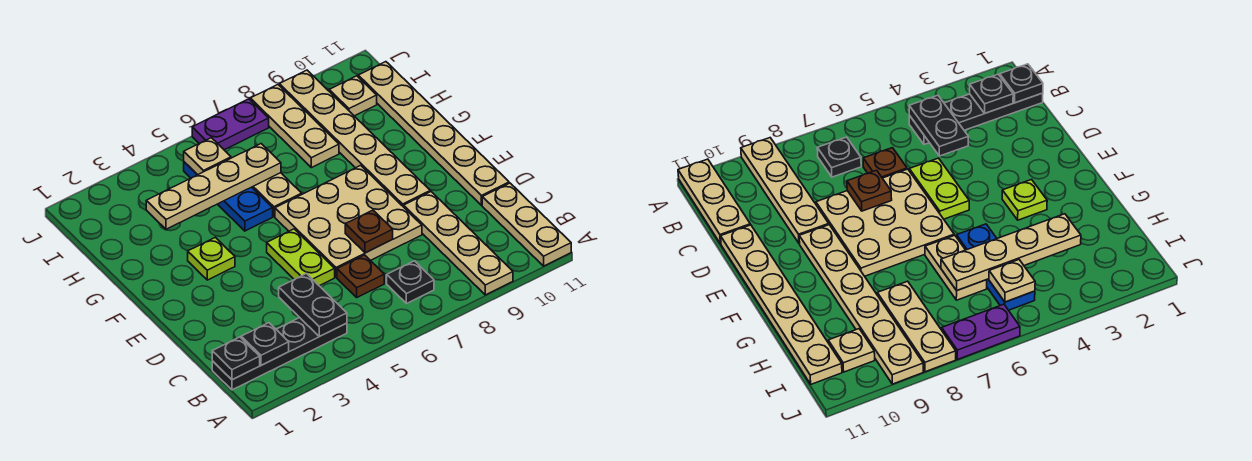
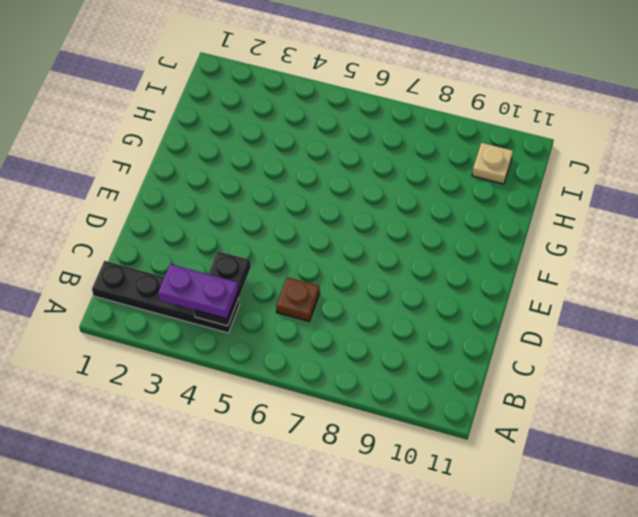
purple plate B3:B4 level 3 -> purple plate J6:J7 level 1
none -> tan plate A9:D9 level 1
none -> tan plate A11:C11 level 1
none -> black plate B7 level 1

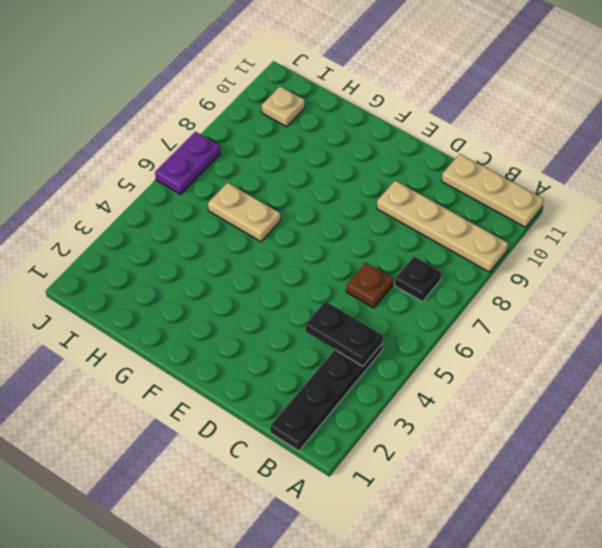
none -> lime plate D5:E5 level 1
none -> tan plate D6:F8 level 1
none -> tan plate D11:I11 level 1

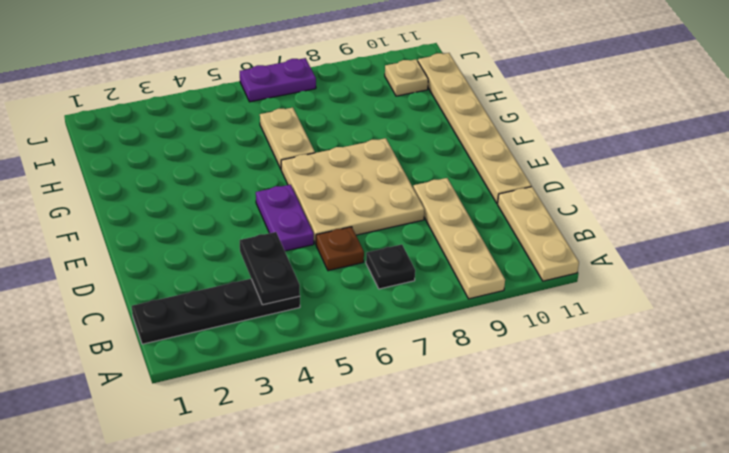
purple plate D5:E5 level 1 -> lime plate D5:E5 level 1
none -> tan plate E9:J9 level 1
none -> lime plate F3 level 1
none -> blue plate G5:I5 level 1

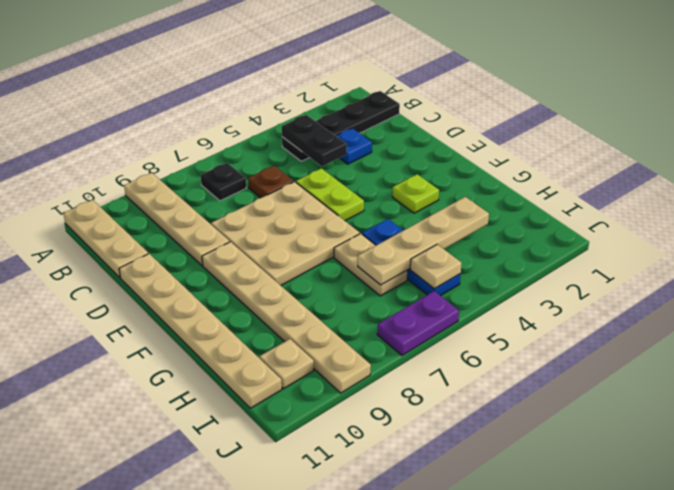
blue plate C3 level 1 -> none
none -> tan plate H8:J8 level 1
none -> black plate B1 level 2
none -> black plate B2 level 2

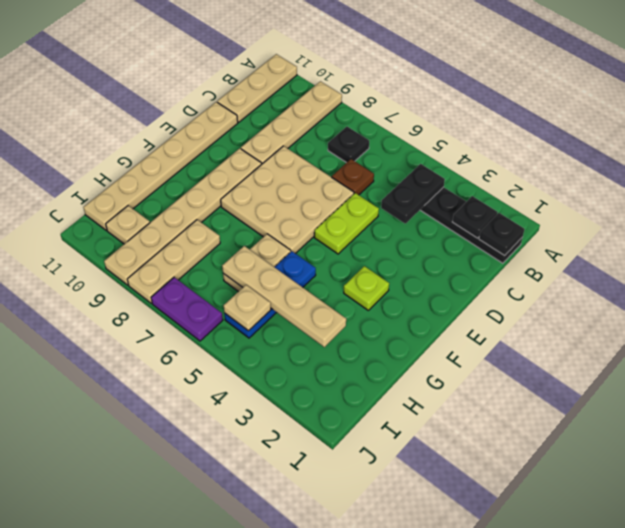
none -> brown plate D7 level 2

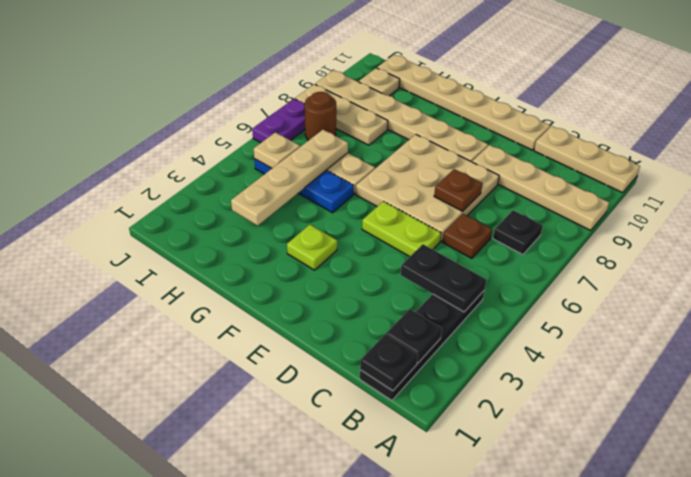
brown round brick I7 level 1 -> none

